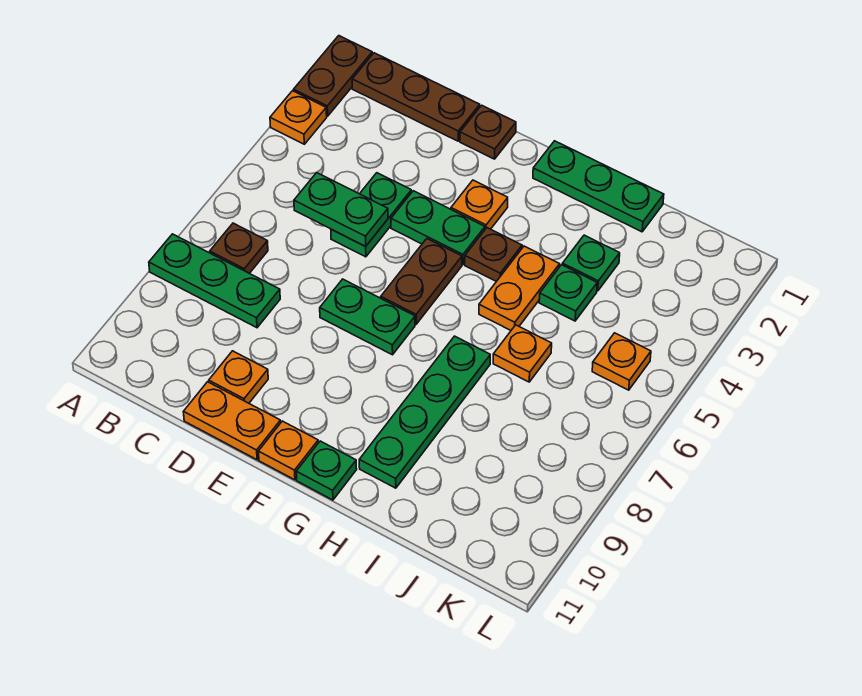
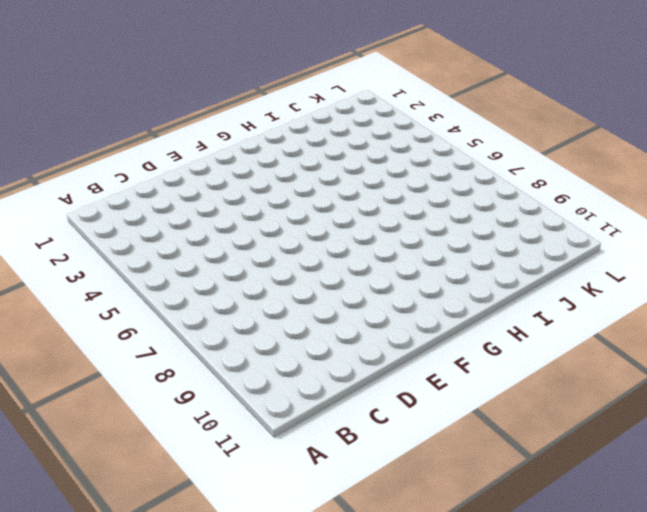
none -> brown plate A1:A2 level 1
none -> orange plate A3 level 1
none -> green plate A8:C8 level 1

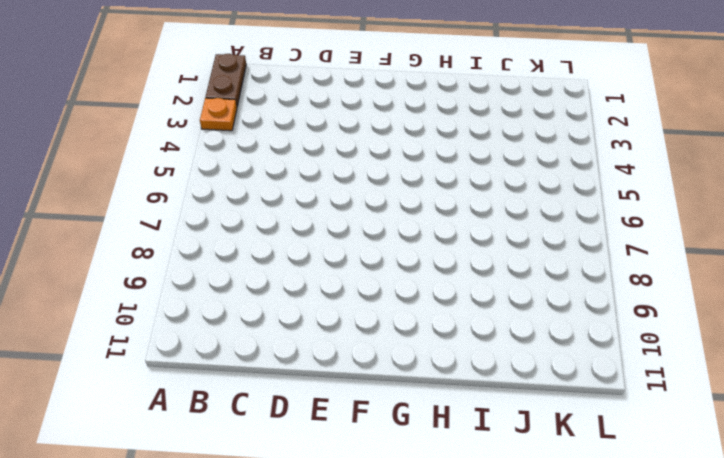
none -> green plate A8:C8 level 1
none -> brown plate B1:D1 level 1
none -> brown plate B7 level 1

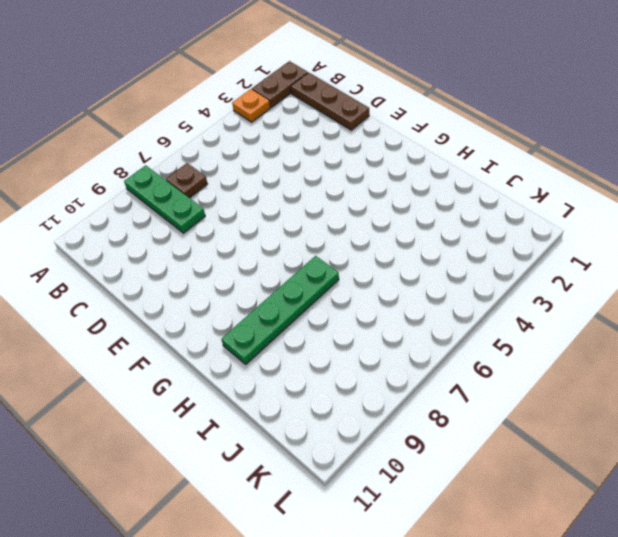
none -> green plate D4:D5 level 1
none -> orange plate D10 level 1
none -> orange plate D11:E11 level 1

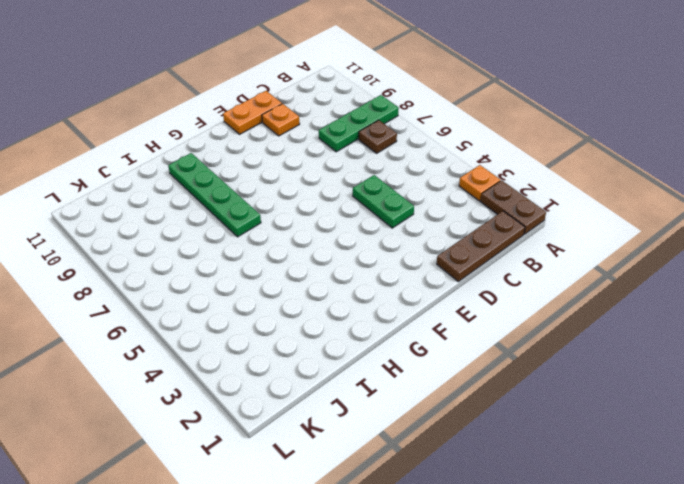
none -> brown plate E1 level 1
none -> green plate E4:F4 level 1
none -> green plate E7:F7 level 1

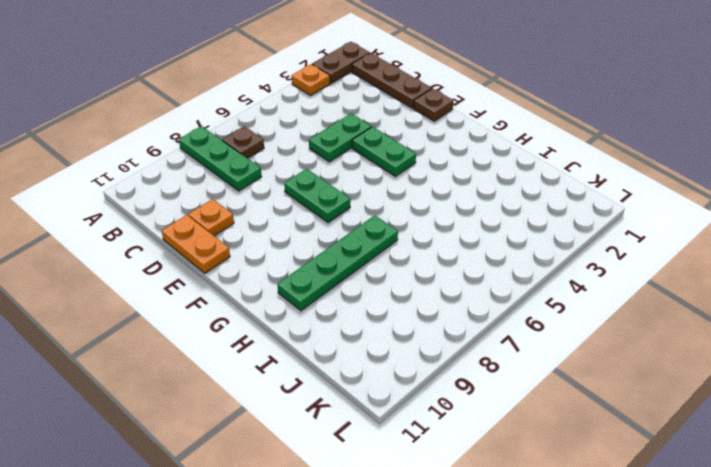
none -> orange plate F3 level 1
none -> brown plate F5:F6 level 1
none -> orange plate F11 level 1

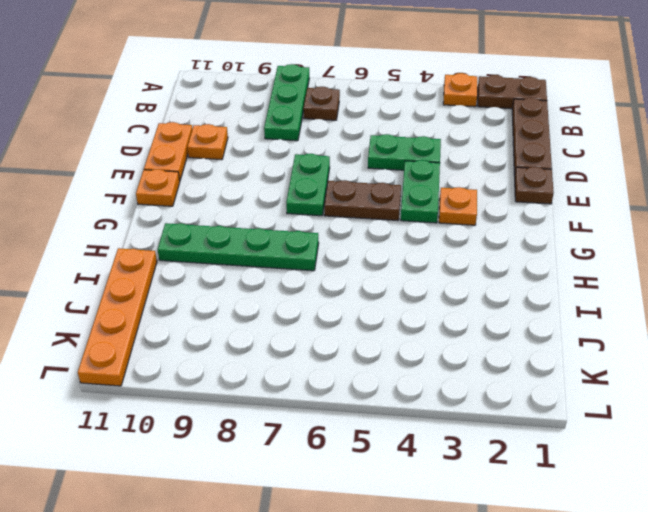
orange plate I11:L11 level 1 -> none
none -> green plate G1:I1 level 1
none -> brown plate G4 level 1
none -> green plate G11 level 1

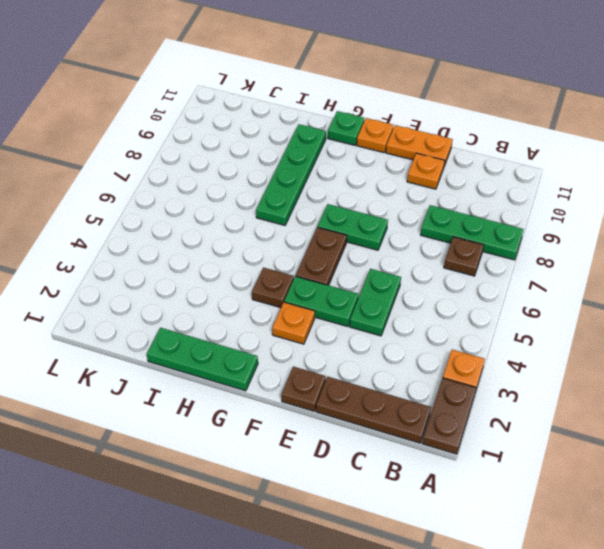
none -> orange plate H4:H5 level 1
none -> green plate I3 level 1
none -> green plate I4 level 1

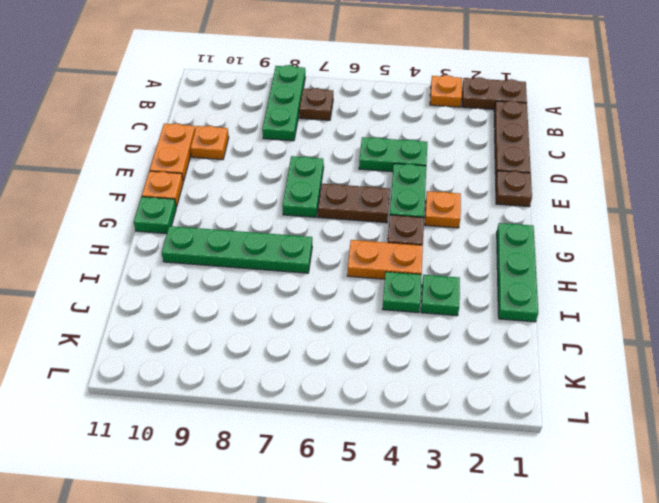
none -> orange plate I6 level 1
none -> orange plate K5 level 1
none -> green plate C5:D5 level 2

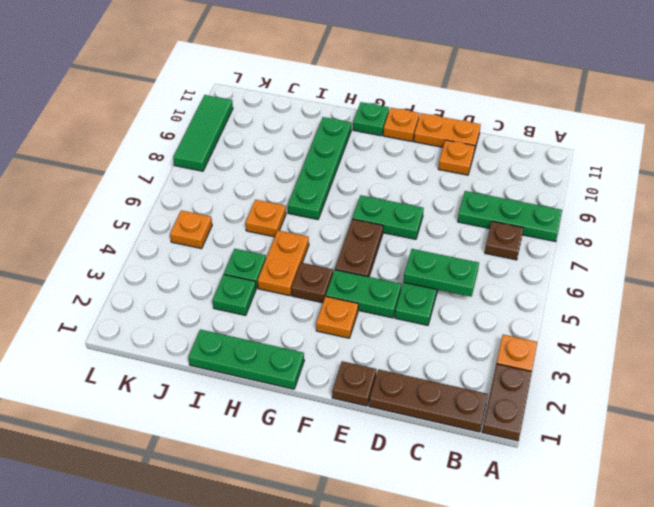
green tile L8:L10 level 1 -> none

